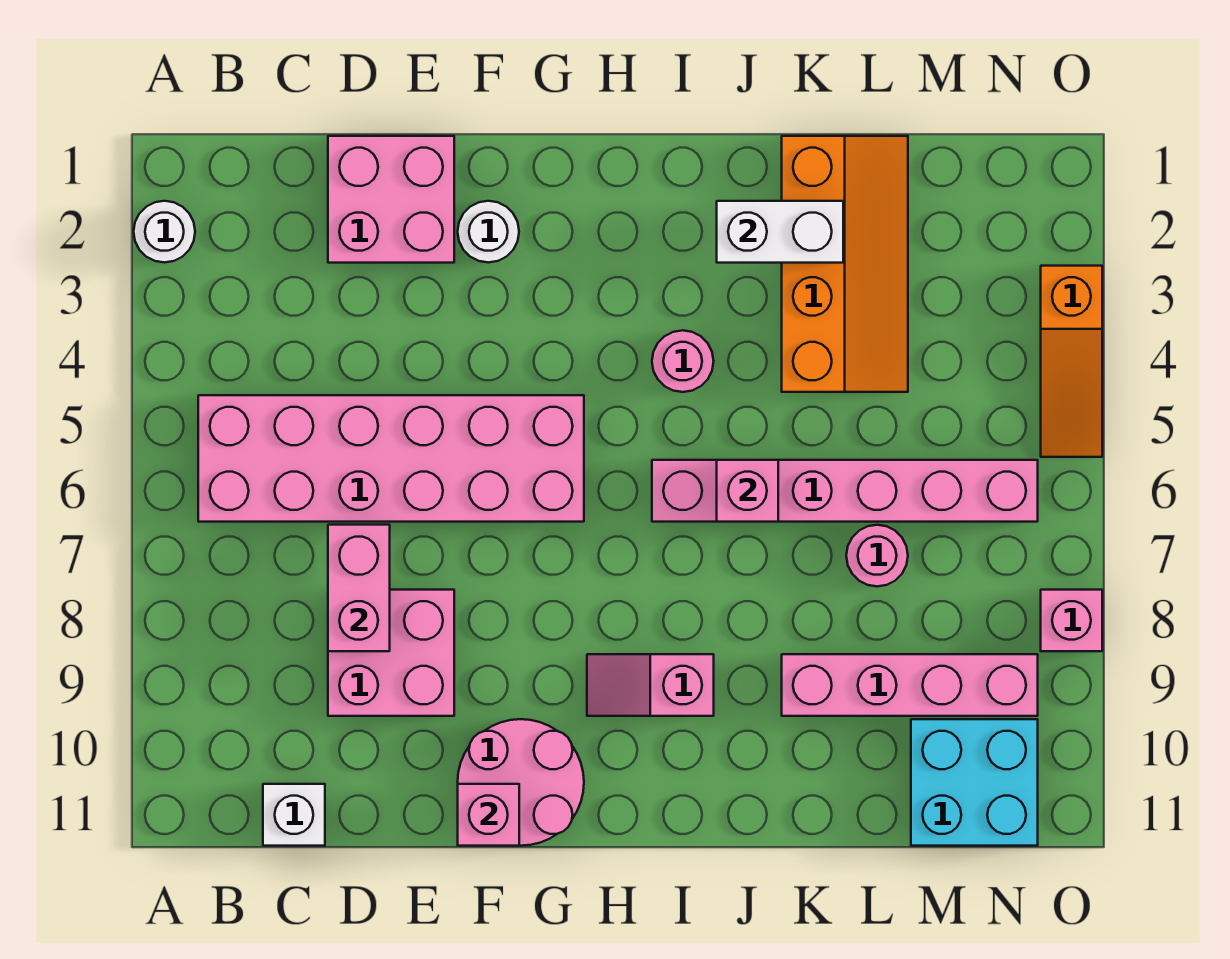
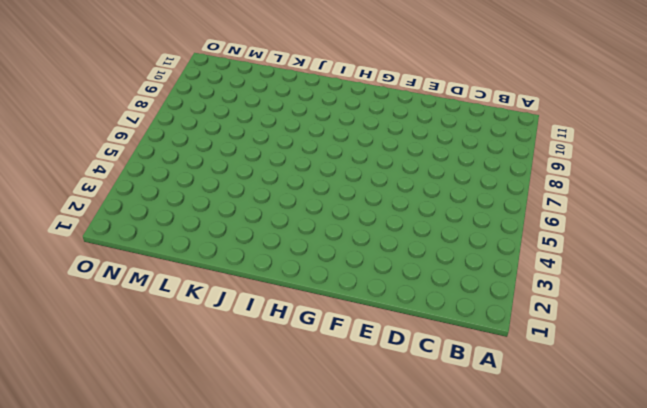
none -> white round brick A2 level 1
none -> pink brick B5:G6 level 1
none -> white brick C11 level 1

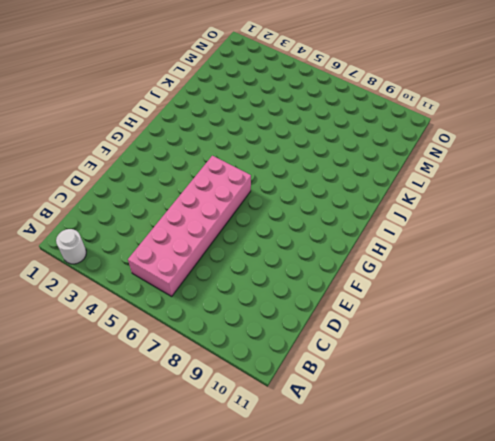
none -> white brick C11 level 1
none -> pink brick D1:E2 level 1
none -> pink brick D8:E9 level 1

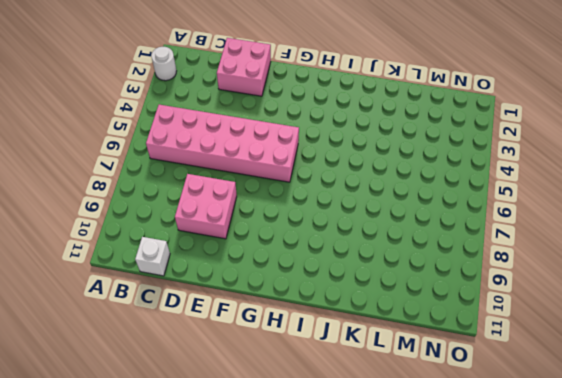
none -> white round brick F2 level 1
none -> pink round brick F10:G11 level 1
none -> pink slope H9:I9 level 1 top I

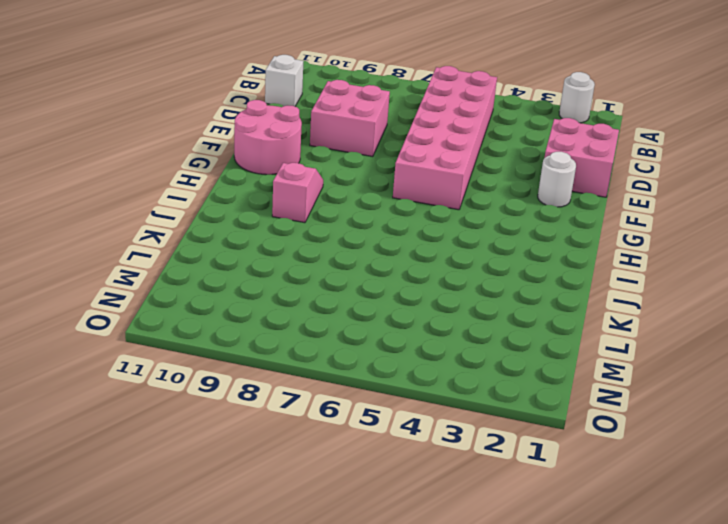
none -> pink round brick I4 level 1
none -> pink brick I6:N6 level 1
none -> orange slope K1:L4 level 1 top K

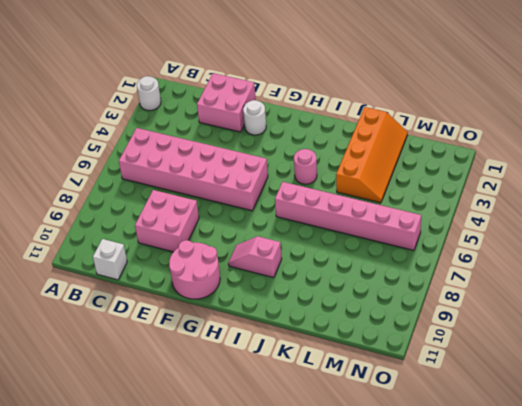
none -> pink brick K9:N9 level 1
none -> pink round brick L7 level 1
none -> cyan brick M10:N11 level 1

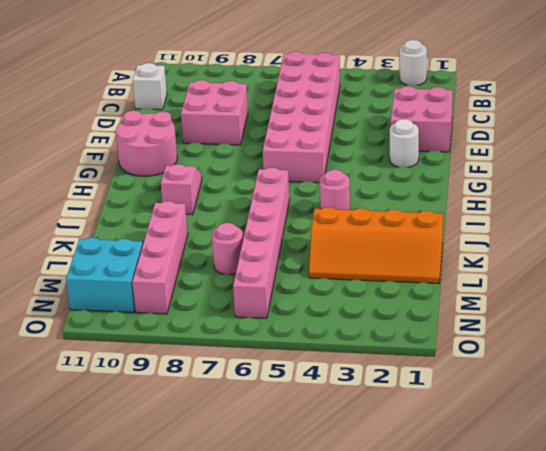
none -> orange slope O3:O5 level 1 top 3
none -> pink brick O8 level 1
none -> pink brick D7:D8 level 2

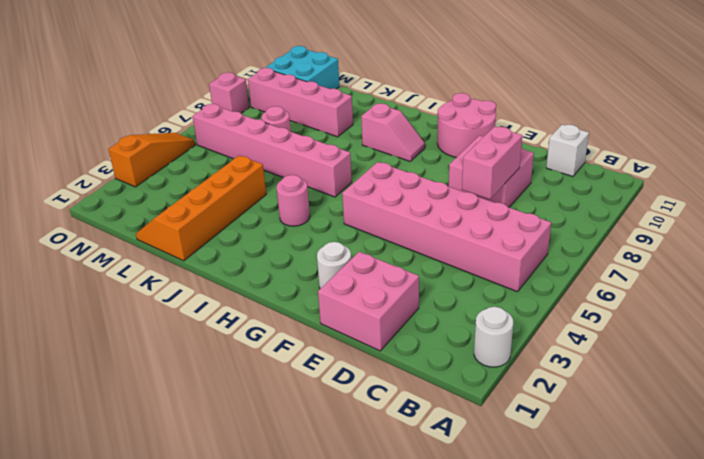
none -> pink brick F11 level 2
none -> white brick J2:K2 level 2
none -> pink brick J6 level 2

